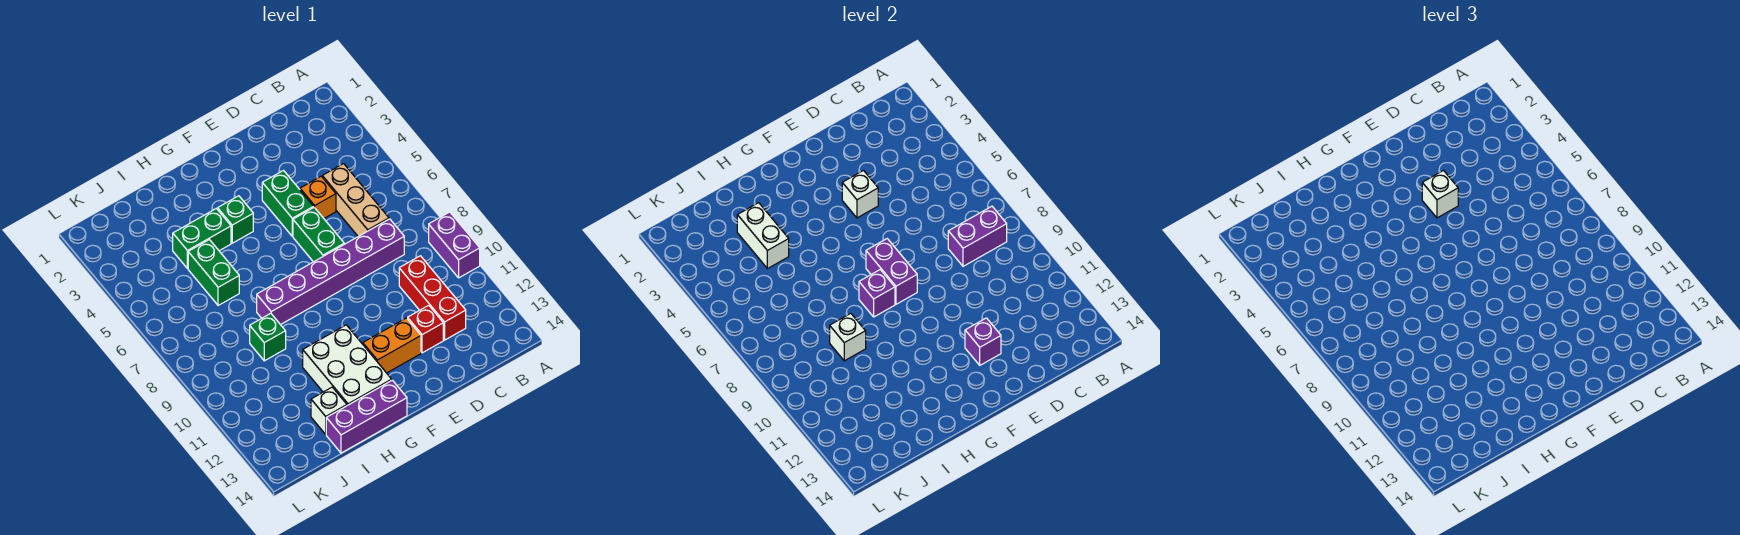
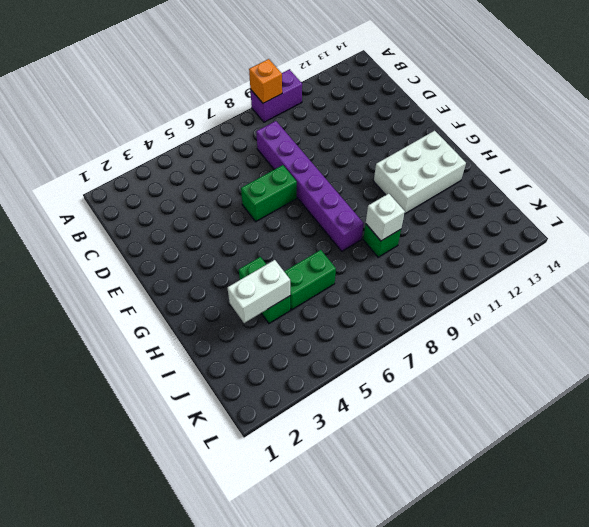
orange brick A9 level 2 -> orange brick D5 level 1
none -> tan brick C5:C7 level 1
none -> red brick C10:C12 level 1
none -> red brick D12 level 1

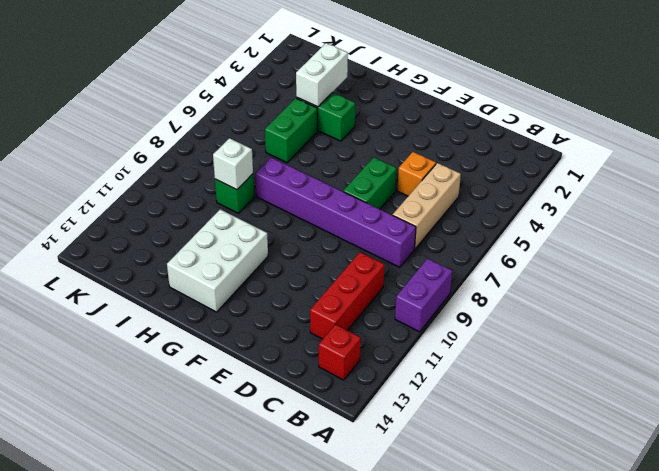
red brick B13 level 1 -> red brick D12 level 1
none -> green brick E4:E5 level 1
none -> orange brick E12:F12 level 1
none -> green brick G4 level 1

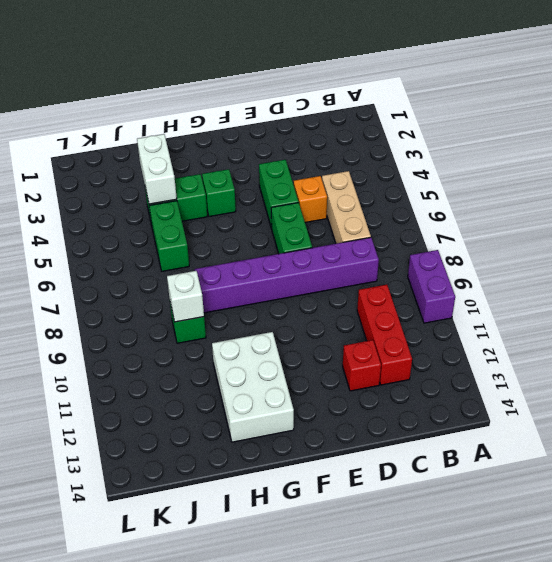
none -> orange brick E12:F12 level 1
none -> purple brick G14:I14 level 1
none -> white brick I13 level 1

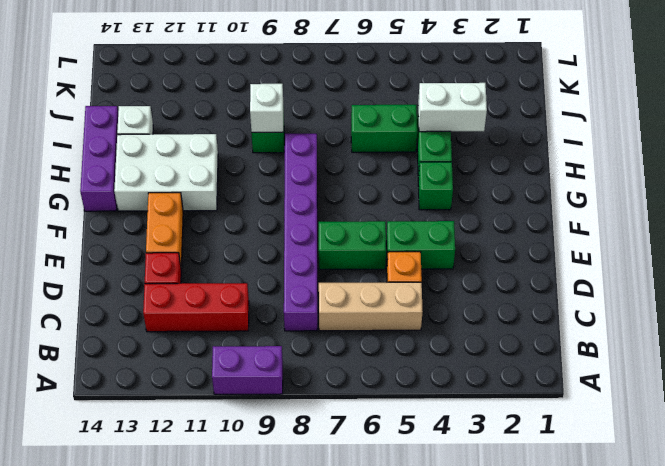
none -> purple brick B8:C8 level 2
none -> white brick E4 level 2
none -> purple brick E12 level 2

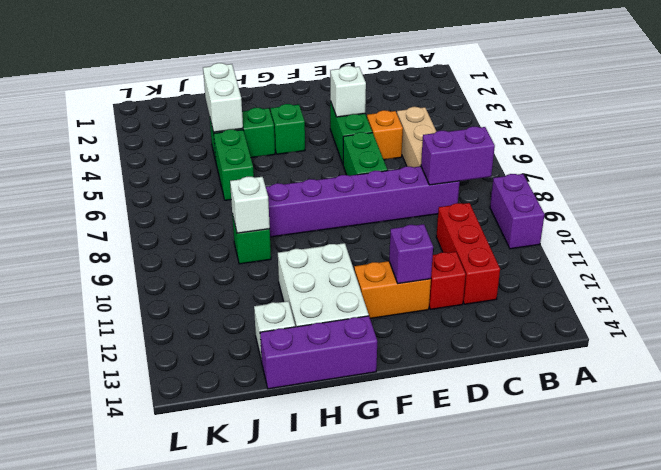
none -> purple brick F7:F8 level 2
none -> purple brick G8 level 2
none -> white brick E4 level 3

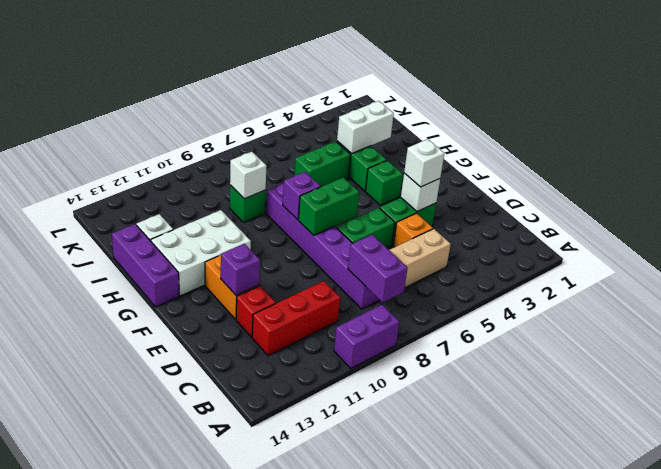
green brick F7:F8 level 2 -> purple brick F7:F8 level 2

